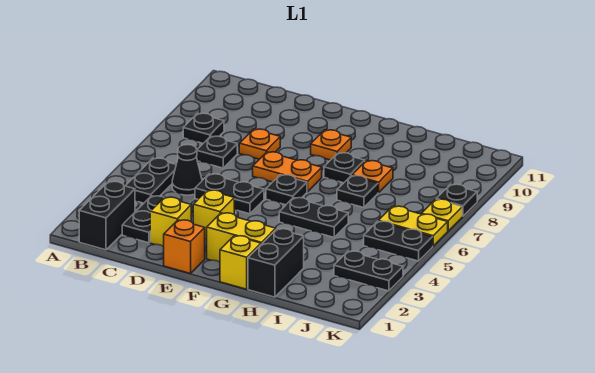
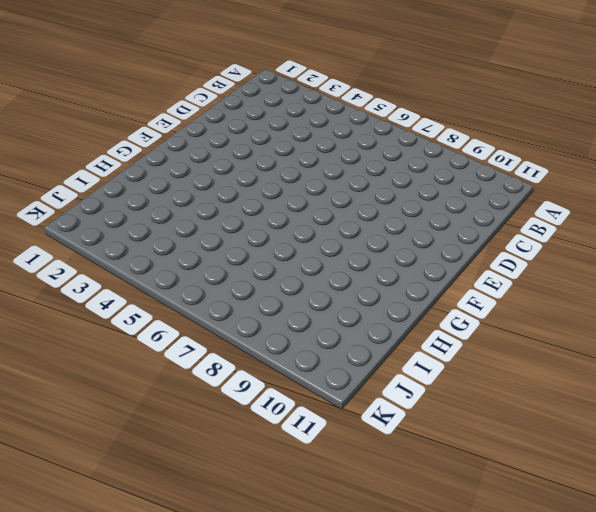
none -> black brick B1:B2 level 1
none -> black plate B4:B5 level 1
none -> black plate B8 level 1

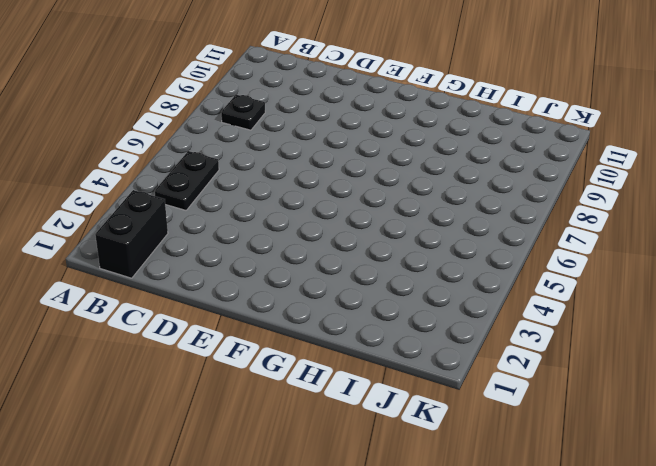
none -> black plate C2:C3 level 1
none -> black cone C5 level 1
none -> black plate C7 level 1

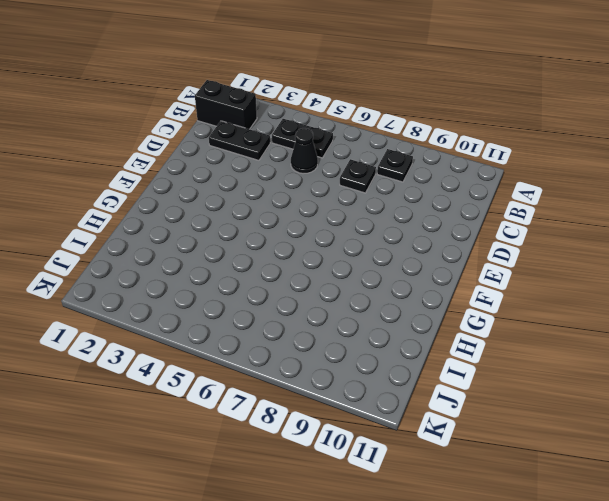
none -> yellow brick D2 level 1
none -> black plate D5:E5 level 1
none -> orange plate D8 level 1

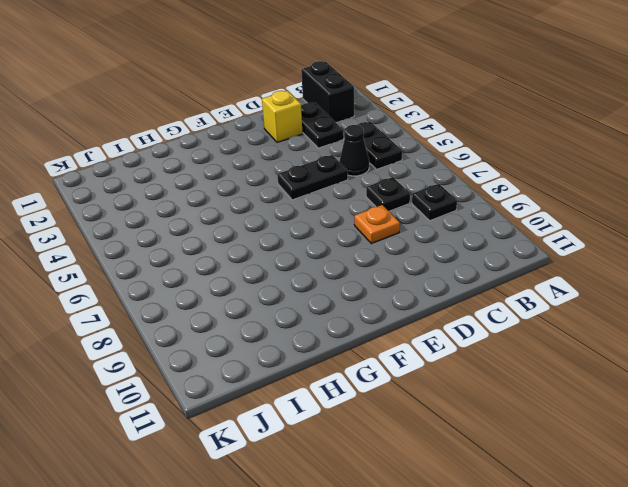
none -> orange brick E1 level 1
none -> yellow brick E3 level 1
none -> orange plate E7:F7 level 1

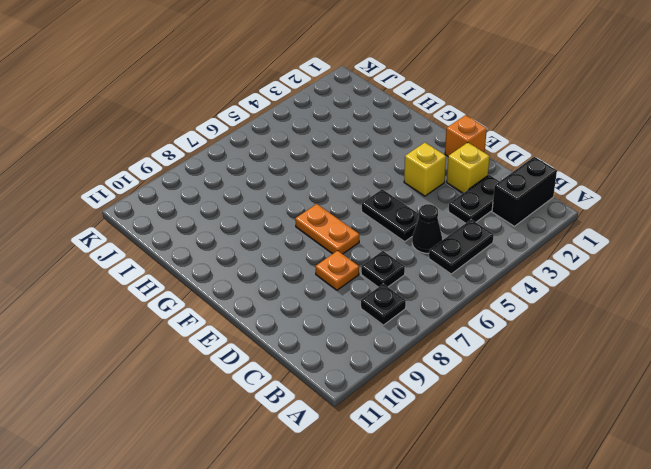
none -> yellow brick F2:G2 level 1
none -> black plate F6 level 1
none -> orange plate F9 level 1

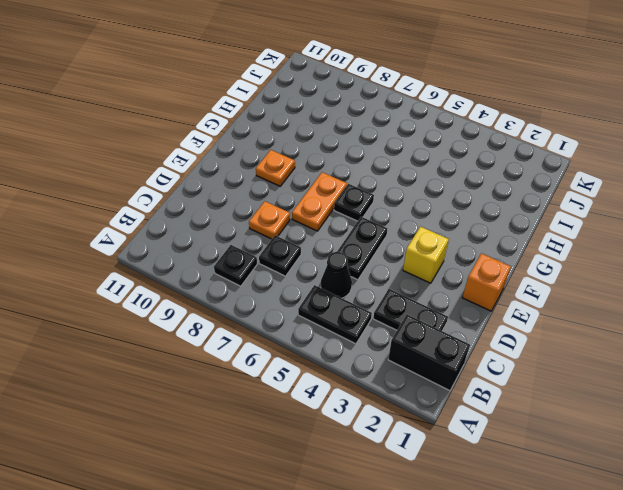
none -> yellow brick D2 level 1
none -> yellow brick F2:G2 level 1
none -> yellow brick G1 level 1

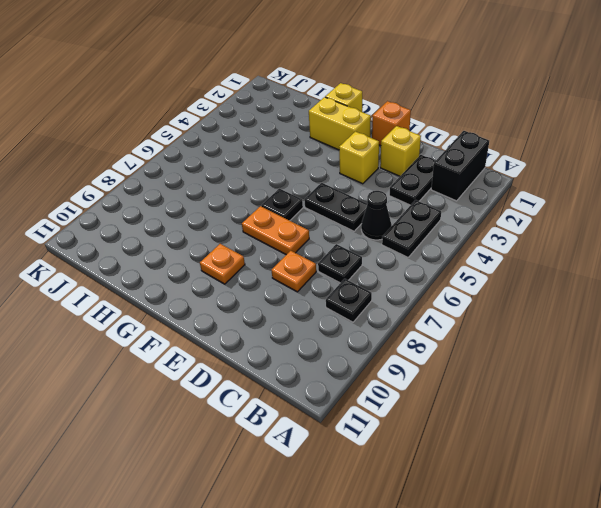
none -> black plate G5:H5 level 1
none -> black plate G8 level 1
none -> black brick H1:H2 level 1

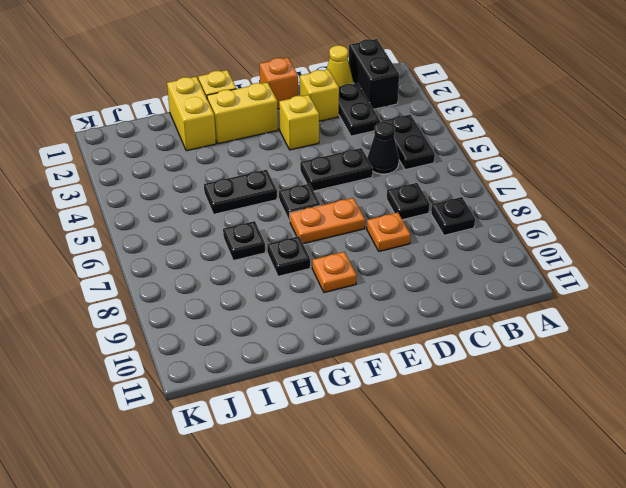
yellow cone C1 level 1 -> none
yellow brick H1:H2 level 1 -> black brick H1:H2 level 1
none -> orange plate H8 level 1
none -> black plate J3:K3 level 1
none -> black plate J5:K5 level 1

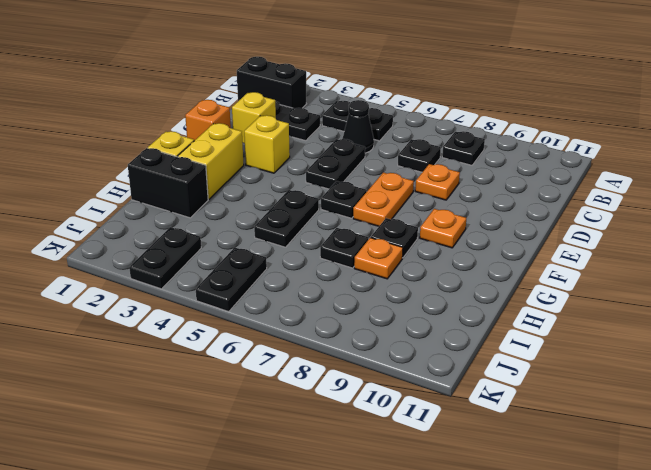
none -> yellow plate J6:K6 level 1
none -> yellow plate K7 level 1
none -> black plate K8 level 1

